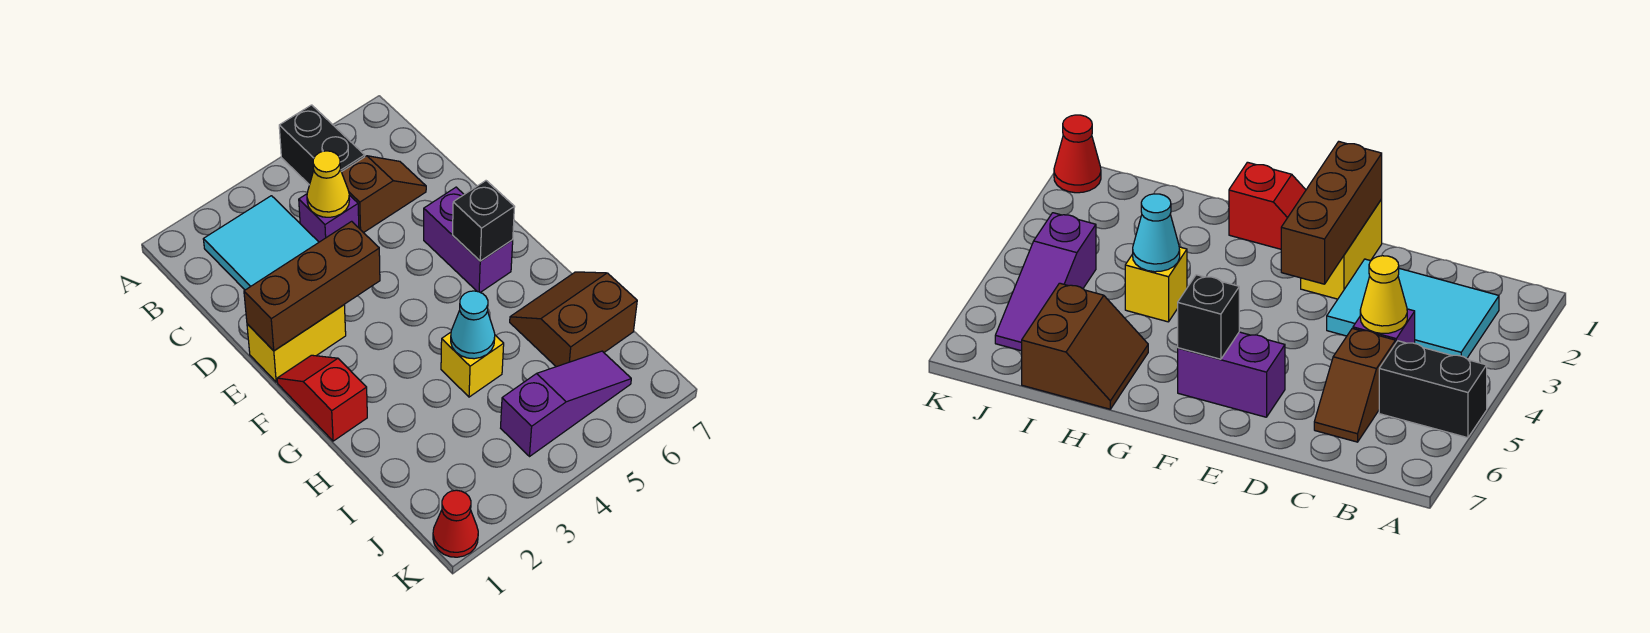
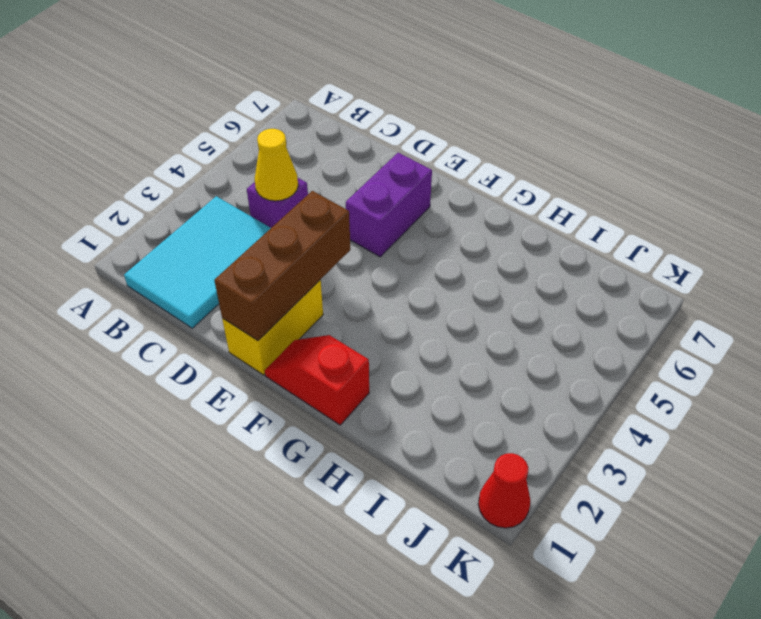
cyan tile B1:C3 level 1 -> cyan tile B2:D3 level 1
purple brick E5:E6 level 1 -> purple brick E6:F6 level 1
none -> black brick A5:B5 level 1
none -> brown slope C5:C6 level 1 top 5
none -> yellow brick H4 level 1

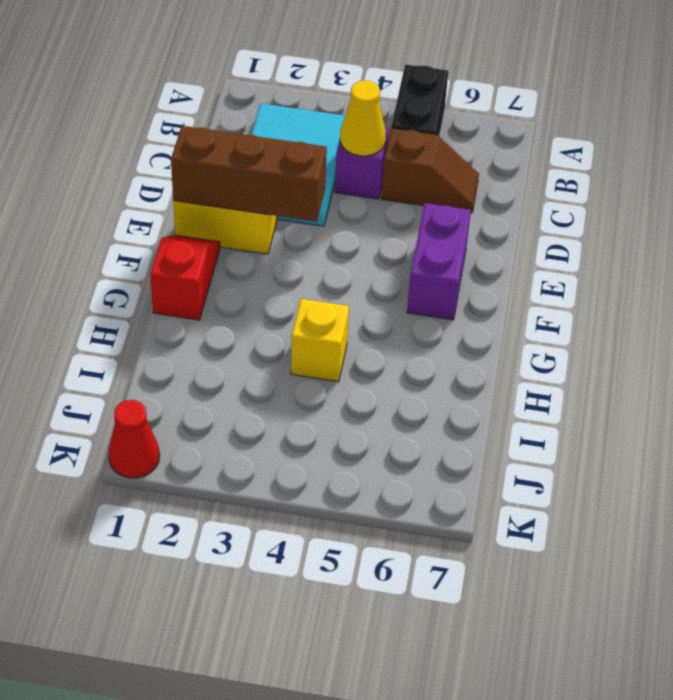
none -> brown slope H6:I7 level 1 top I
none -> purple slope J4:J6 level 1 top 4
none -> black brick F6 level 2

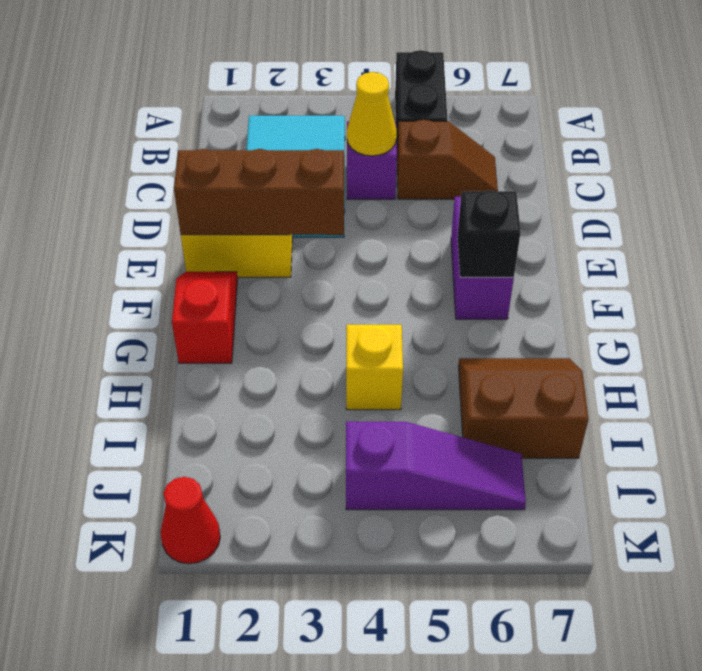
none -> cyan cone H4 level 2

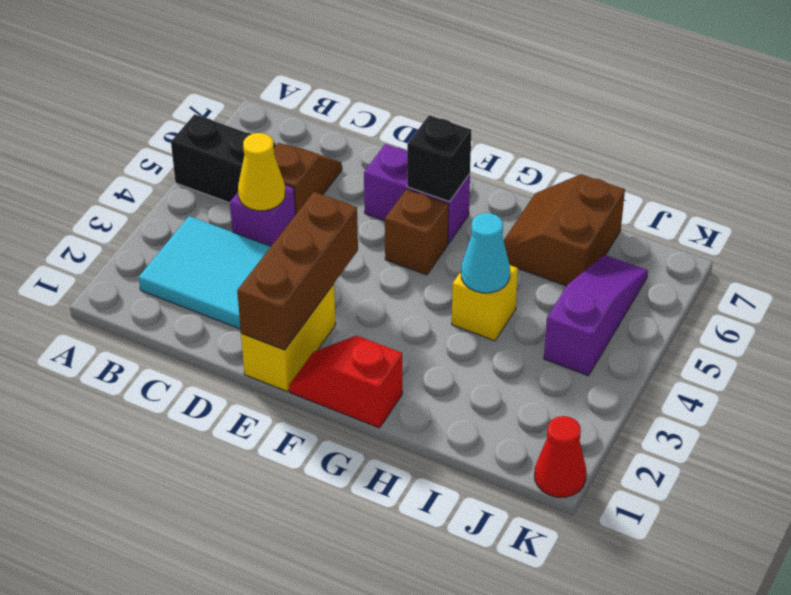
brown brick F5 level 1 -> none

